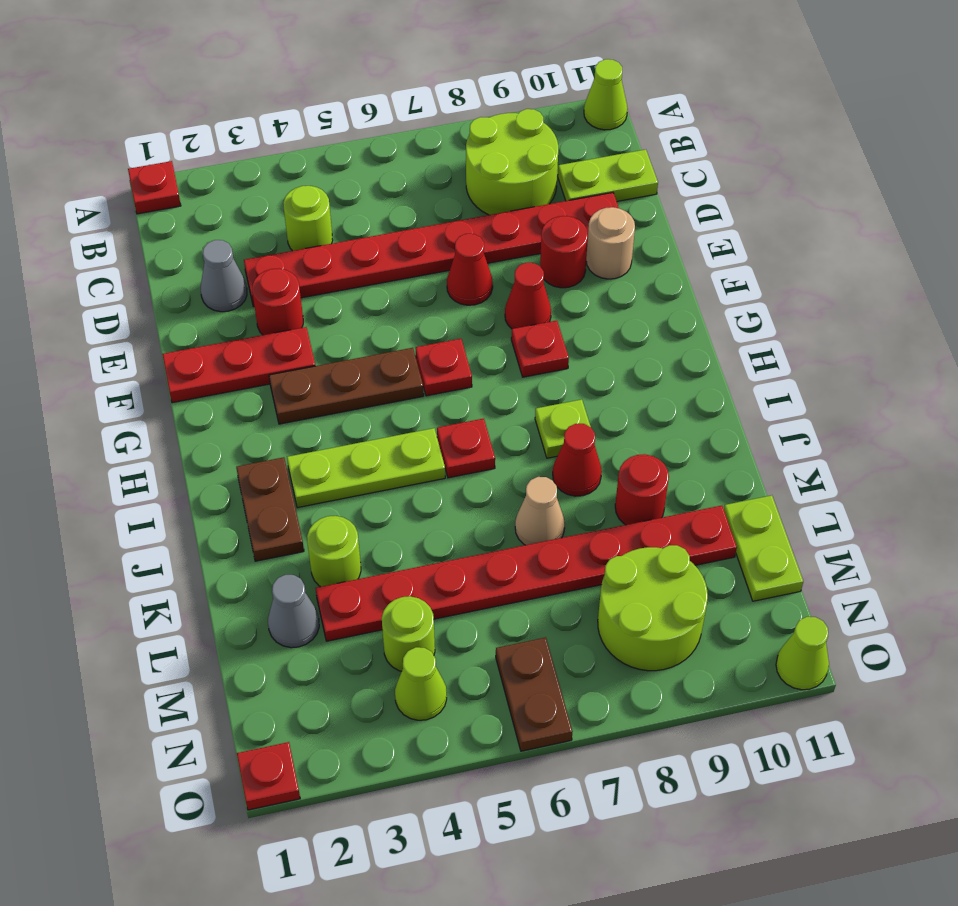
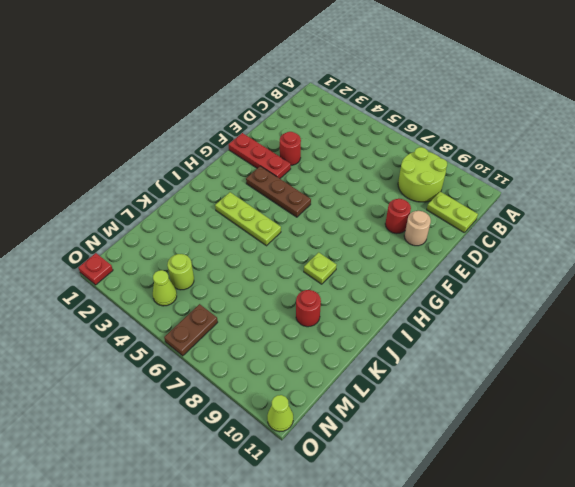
none -> red plate A1 level 1
none -> lime cone A11 level 1
none -> lime round brick C4 level 1
none -> grey cone D2 level 1

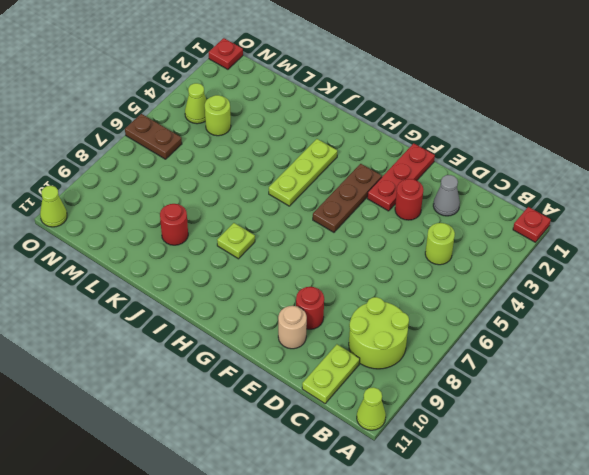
none -> red plate D3:D10 level 1
none -> red cone E7 level 1
none -> red cone F8 level 1
none -> red plate G6 level 1

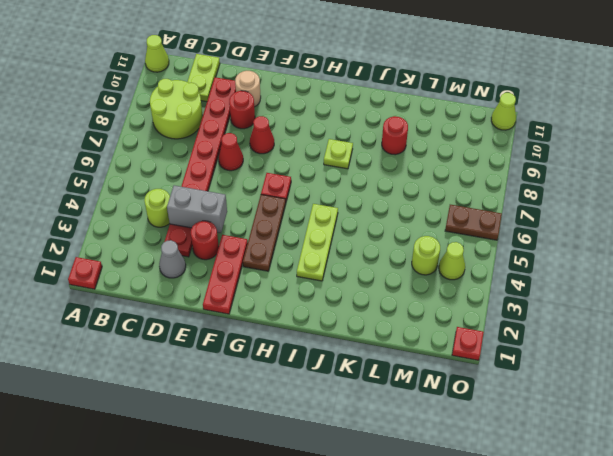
grey brick D4:E4 level 2 -> none
none -> red plate G8 level 1
none -> brown plate I2:J2 level 1
none -> red plate I6 level 1
none -> red cone J8 level 1

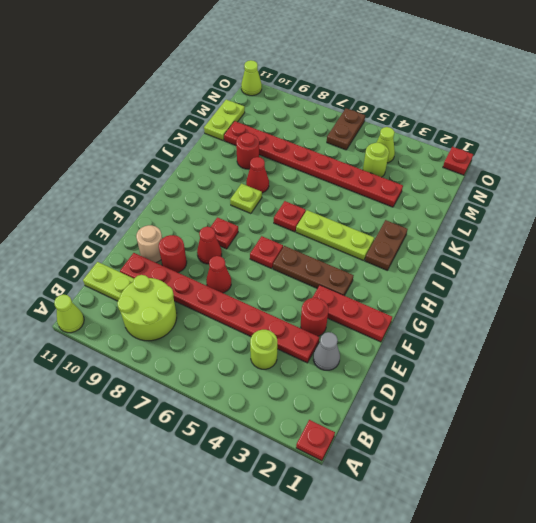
none -> lime round brick K3 level 1
none -> tan cone K7 level 1
none -> grey cone L2 level 1
none -> lime round brick M8:N9 level 1

